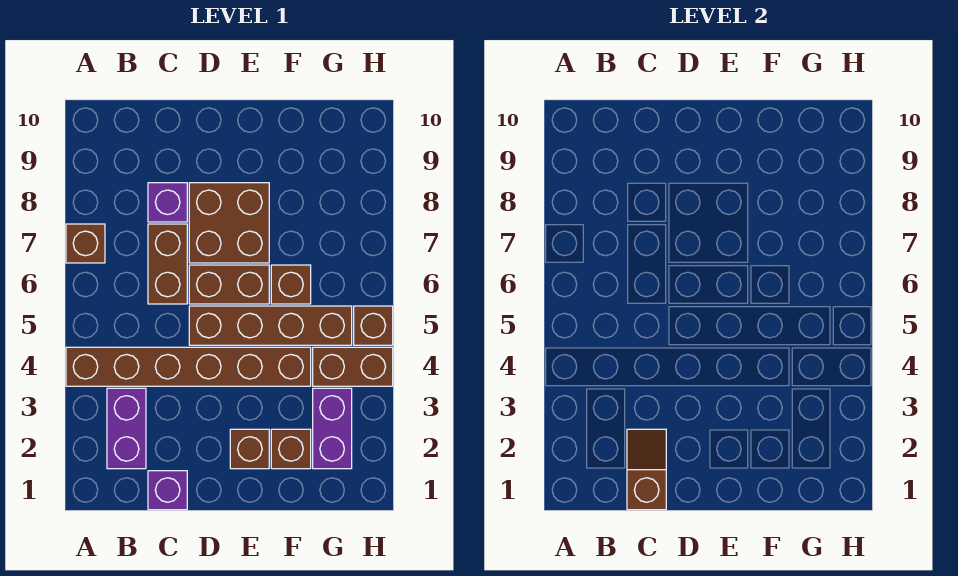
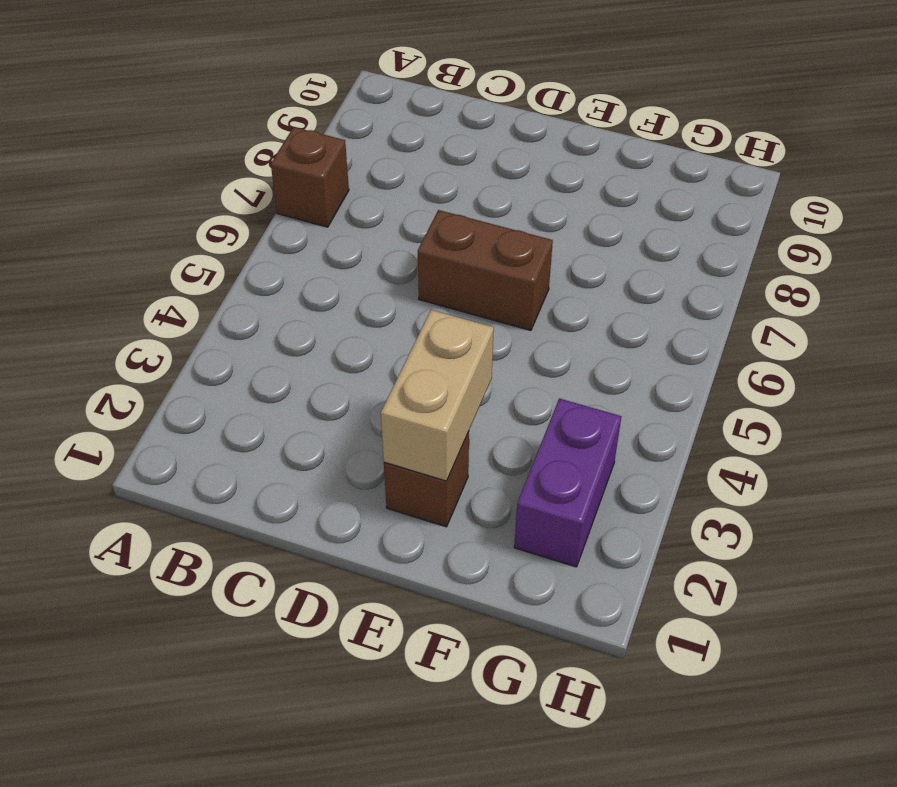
tan brick E2:E3 level 2 -> none
none -> brown brick A4:F4 level 1
none -> purple brick B2:B3 level 1
none -> purple brick C1 level 1

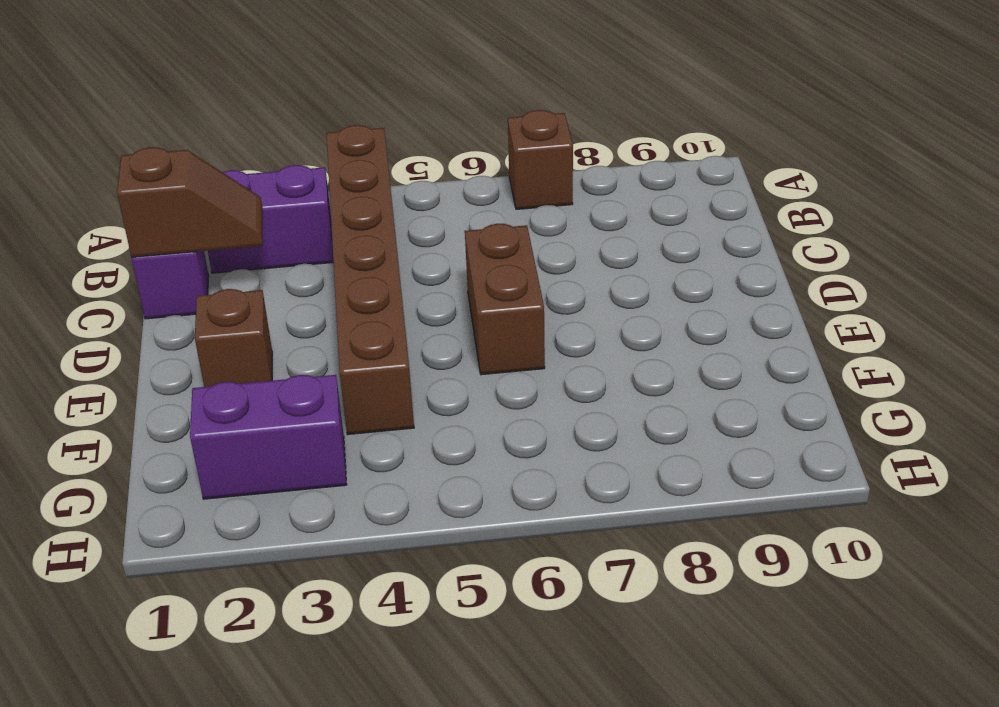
none -> brown brick C6:C7 level 1
none -> purple brick C8 level 1
none -> brown brick D5:G5 level 1

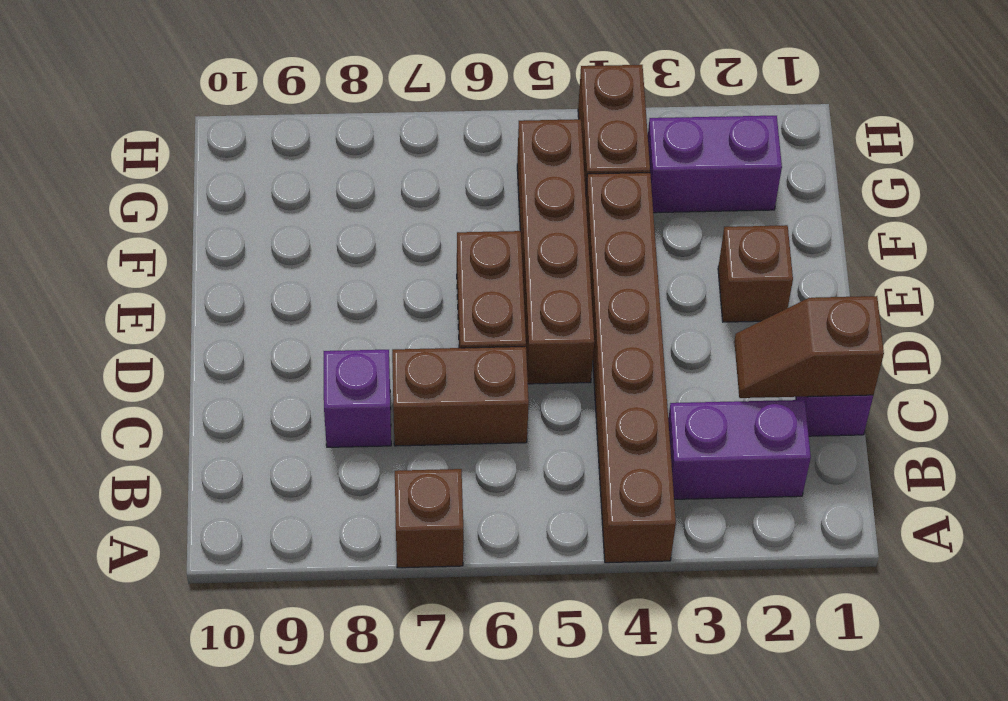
none -> brown brick D7:E8 level 1
none -> brown brick F2 level 1
none -> brown brick F6 level 1

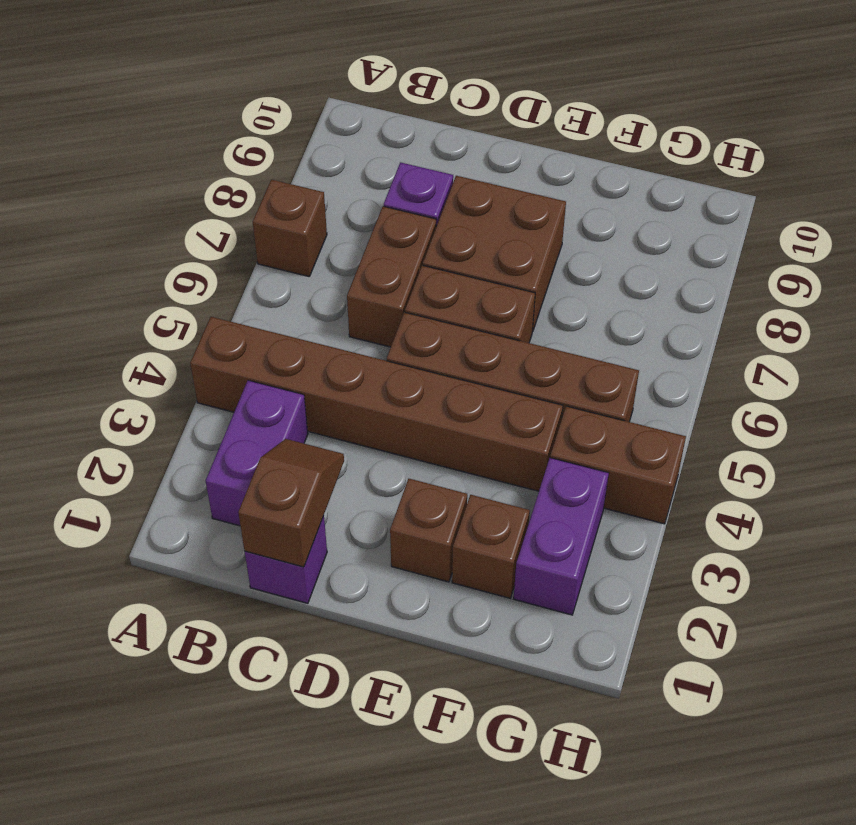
none -> brown brick F6 level 1
none -> brown brick H5 level 1

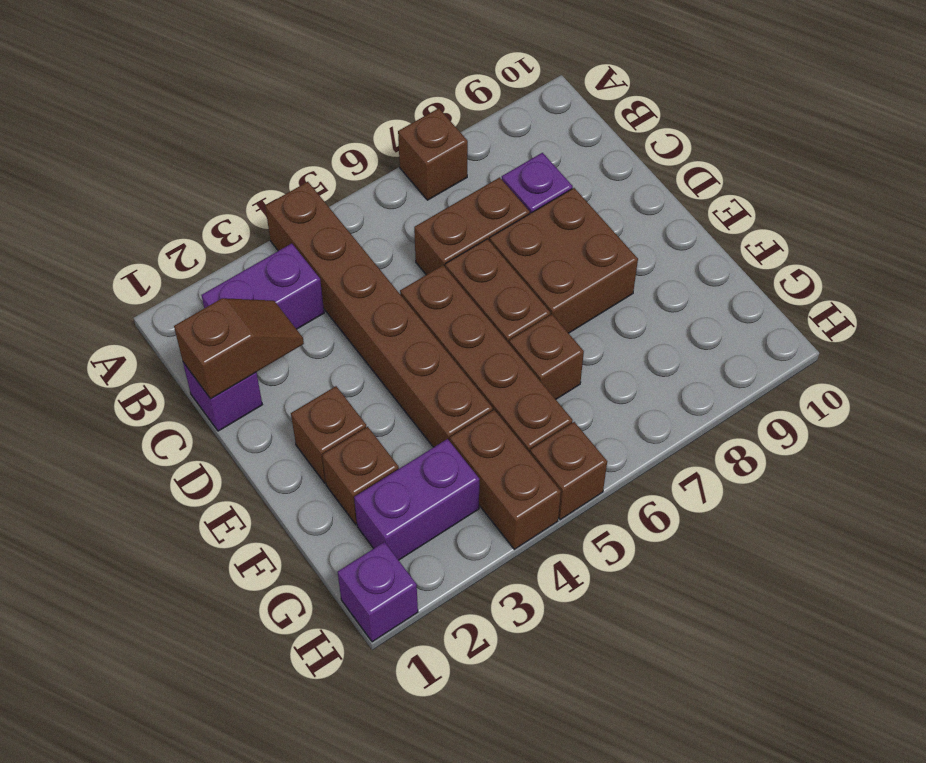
purple brick H1 level 1 -> none

